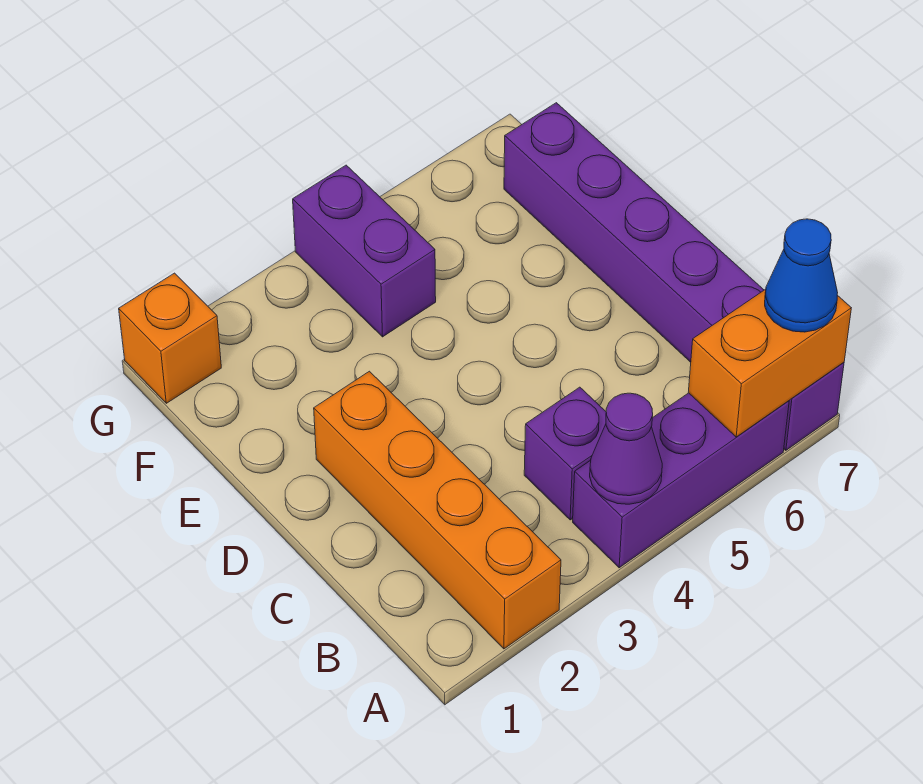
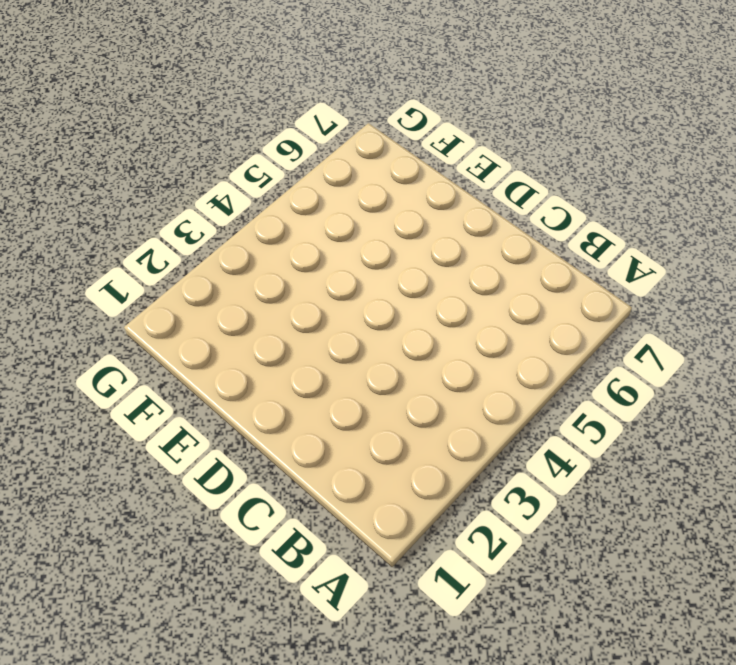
none -> orange brick A2:D2 level 1
none -> purple brick A4:A6 level 1

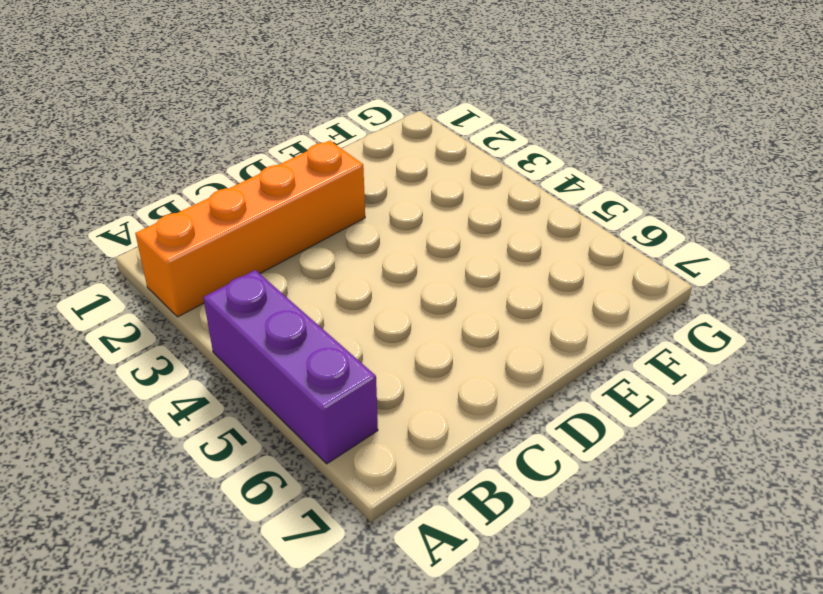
none -> purple brick A7:F7 level 1
none -> purple brick B4 level 1

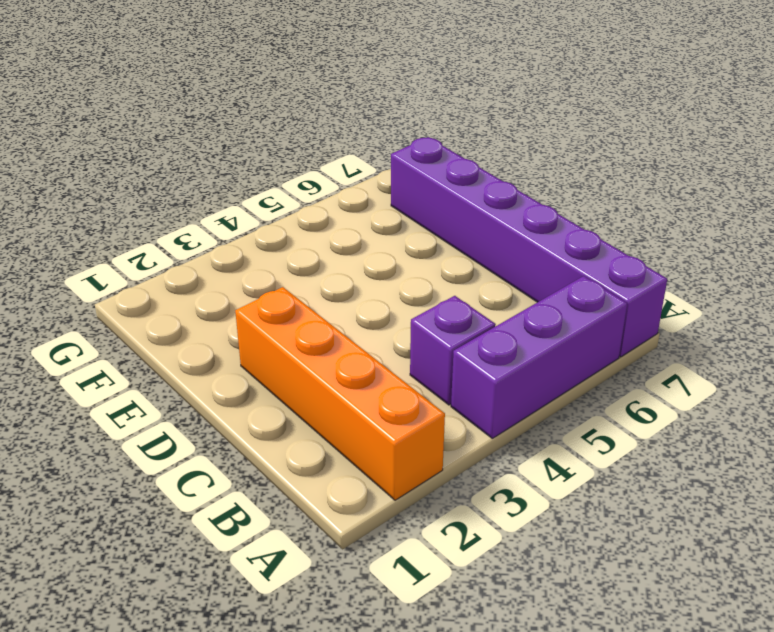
none -> purple brick F4:G4 level 1
none -> orange brick G1 level 1

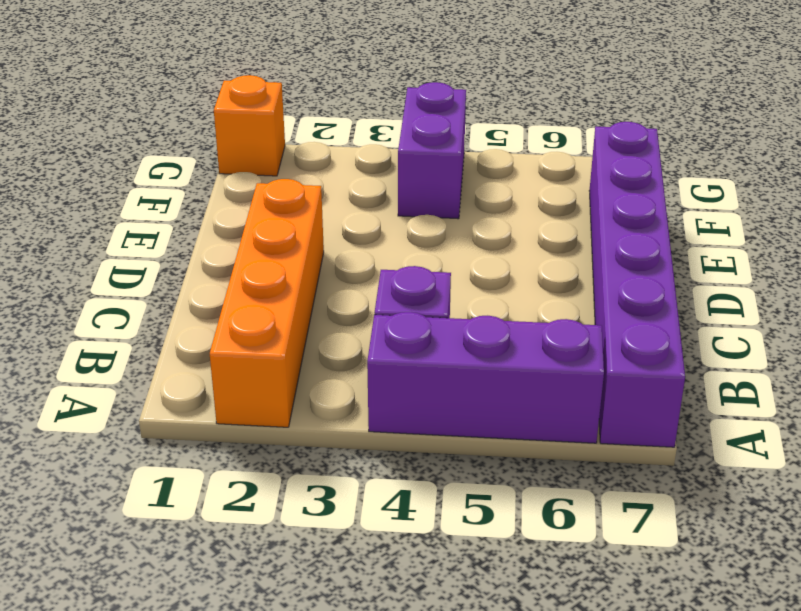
none -> purple cone A4 level 2
none -> orange brick A6:A7 level 2

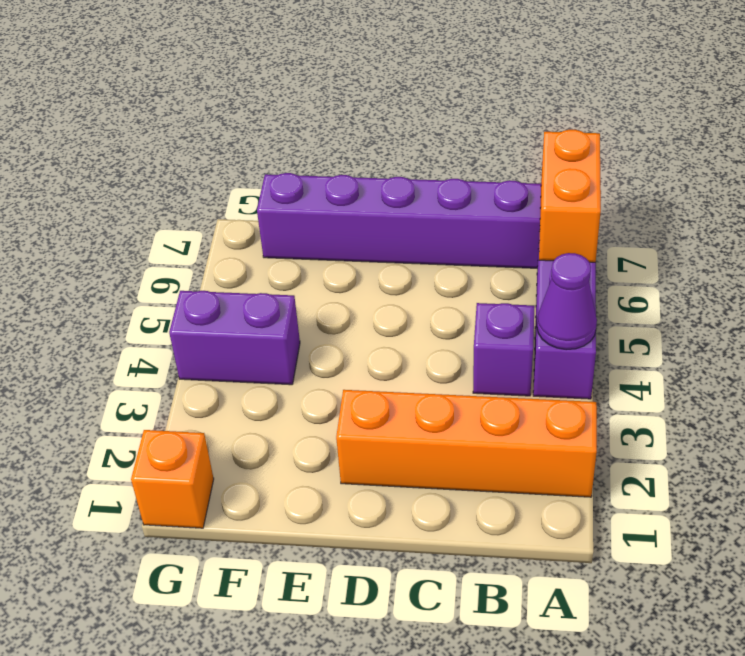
none -> blue cone A7 level 3

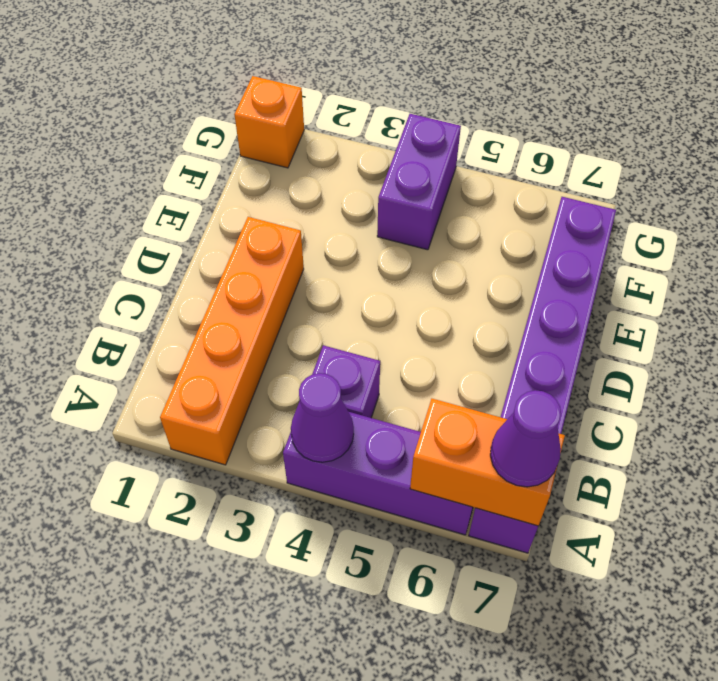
purple cone A7 level 3 -> blue cone A7 level 3

